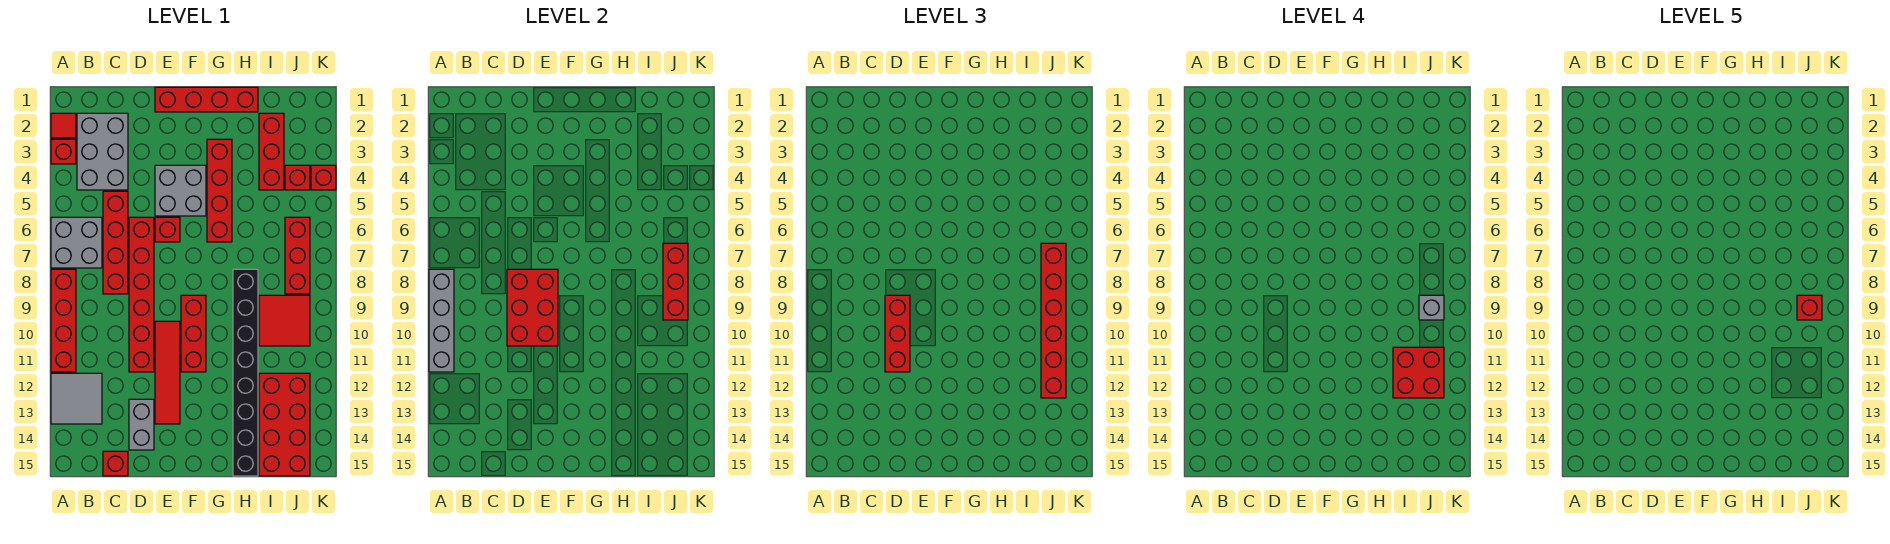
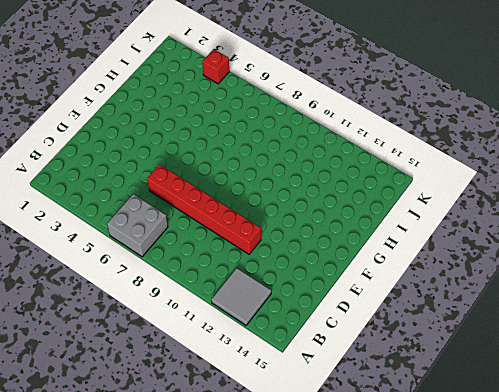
none -> red tile A2 level 1
none -> red brick A3 level 1
none -> red brick A8:A11 level 1
none -> grey brick B2:C4 level 1

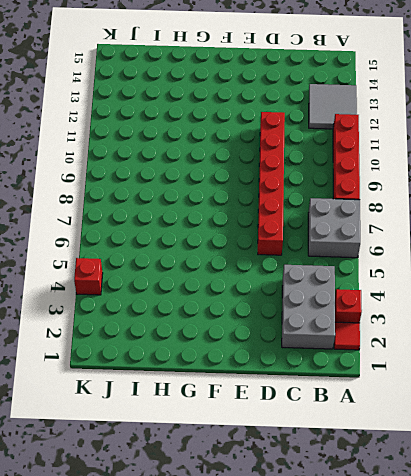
none -> red brick C5:C8 level 1
none -> red brick C15 level 1
none -> grey brick D13:D14 level 1
none -> red brick E1:H1 level 1

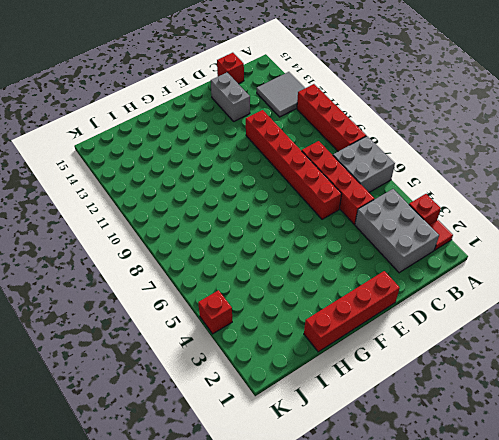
none -> grey brick E4:F5 level 1
none -> red brick E6 level 1
none -> red tile E10:E13 level 1
none -> red brick F9:F11 level 1

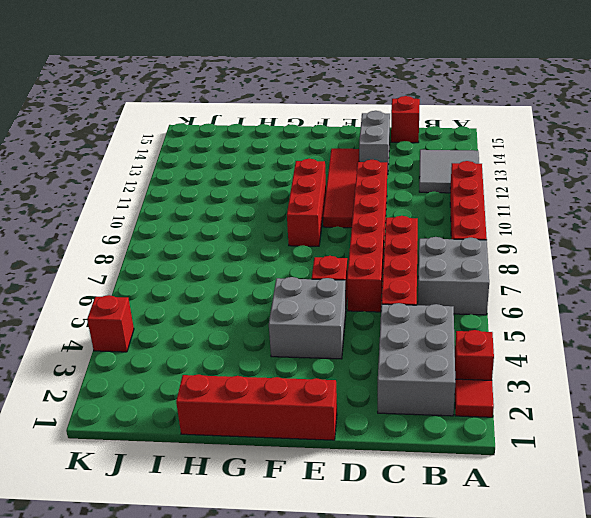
none -> red brick G3:G6 level 1
none -> black brick H8:H15 level 1
none -> red brick I2:I4 level 1
none -> red tile I9:J10 level 1

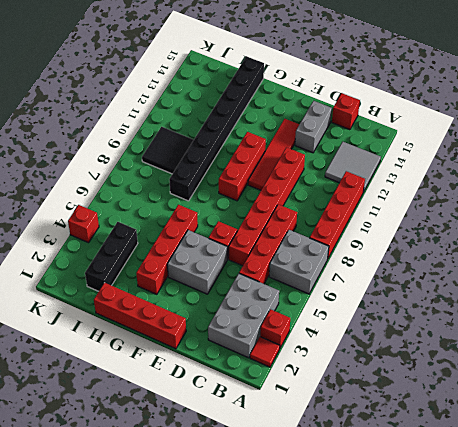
black brick I2:I4 level 1 -> red brick I2:I4 level 1
black tile I9:J10 level 1 -> red tile I9:J10 level 1
none -> red brick I12:J15 level 1
none -> red brick J4 level 1
none -> red brick J6:J8 level 1
none -> grey brick A8:A11 level 2

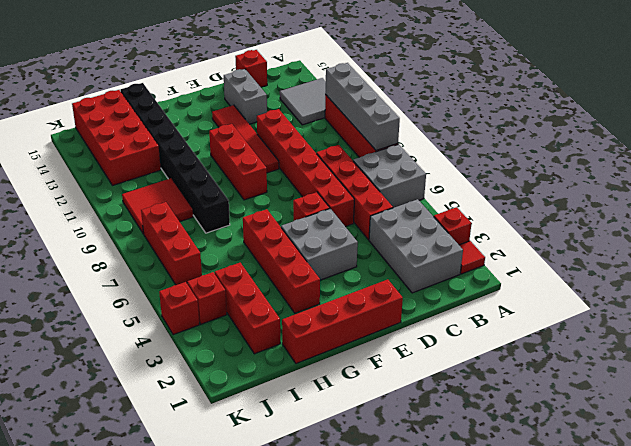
none -> red brick D8:E10 level 2
none -> red brick J7:J9 level 2
none -> red brick D9:D11 level 3
none -> red brick J7:J12 level 3

